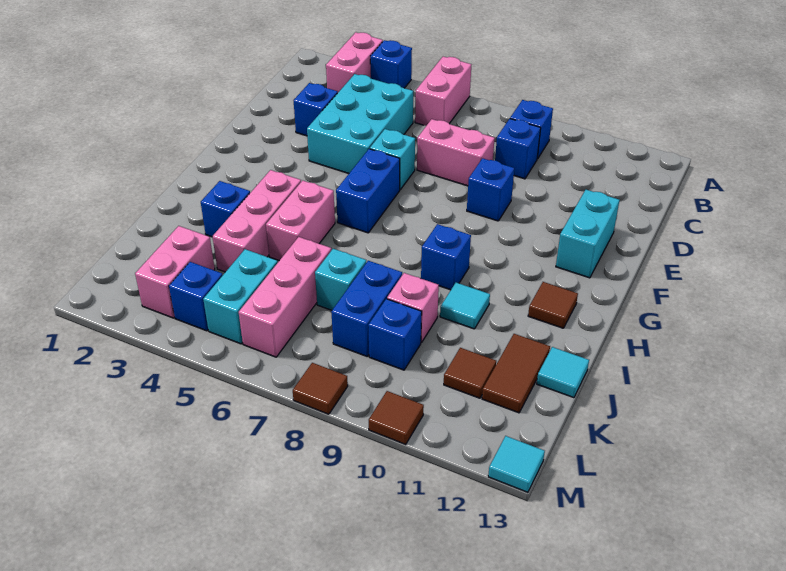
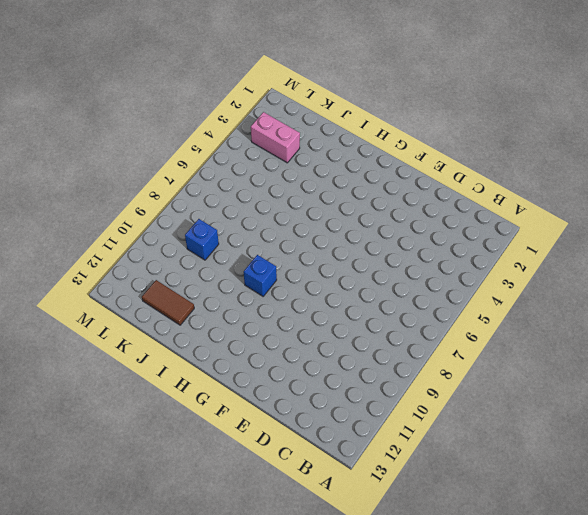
none -> pink brick A3:B3 level 1
none -> blue brick A4 level 1
none -> pink brick A6:B6 level 1
none -> blue brick B9 level 1

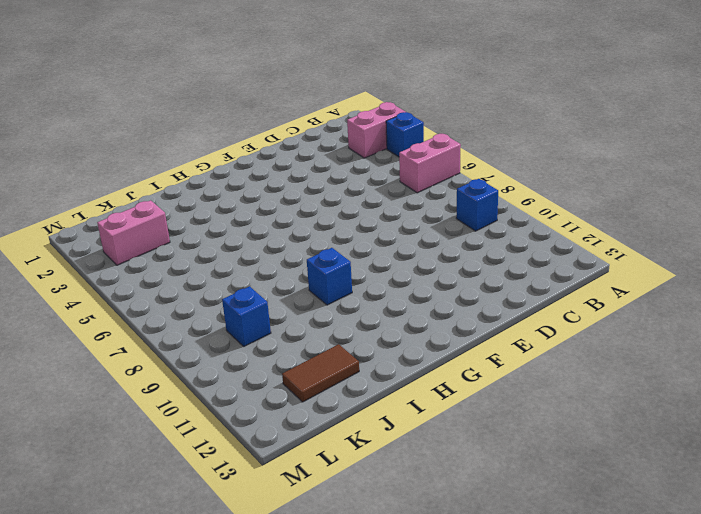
none -> cyan brick C4:E5 level 1
none -> blue brick C9 level 1
none -> blue brick D3 level 1
none -> pink brick D7:D8 level 1

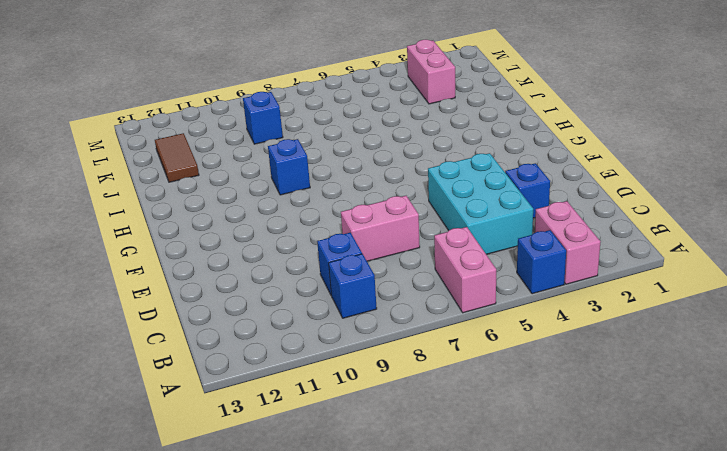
none -> cyan brick E6 level 1
none -> blue brick E9 level 1
none -> cyan brick E12:F12 level 1
none -> blue brick F6:G6 level 1

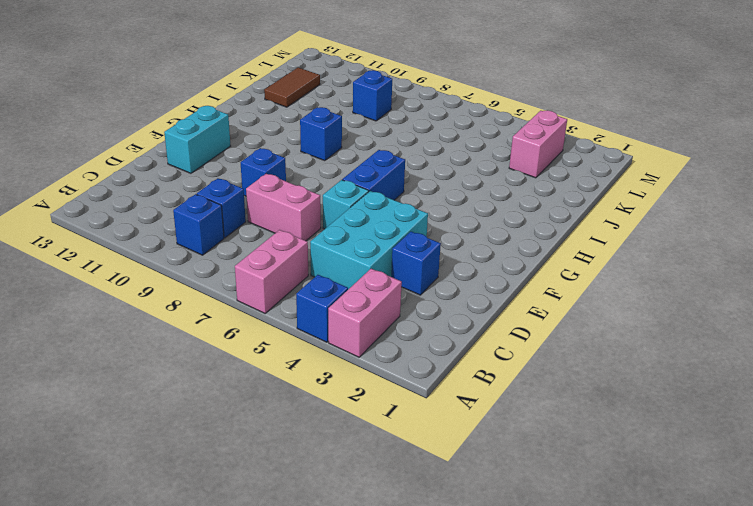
none -> pink brick H4:J4 level 1
none -> pink brick H5:I5 level 1
none -> brown tile H12 level 1
none -> blue brick I3 level 1

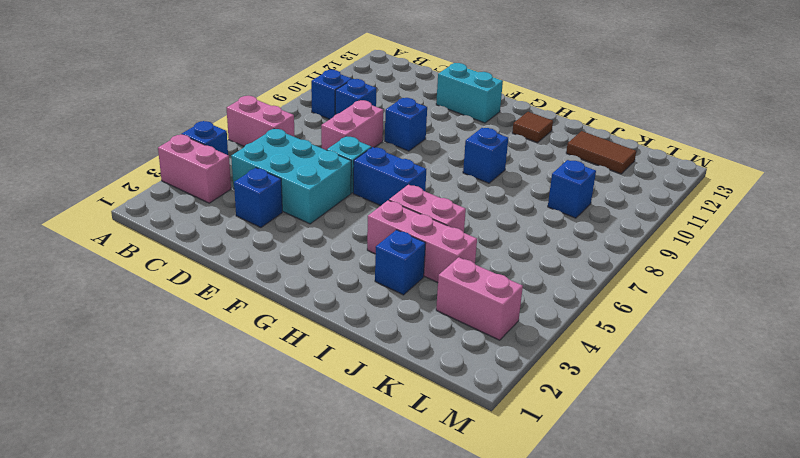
none -> cyan tile I10 level 1
none -> pink brick J6:L6 level 1
none -> cyan brick J7 level 1
none -> blue brick J8:K8 level 1

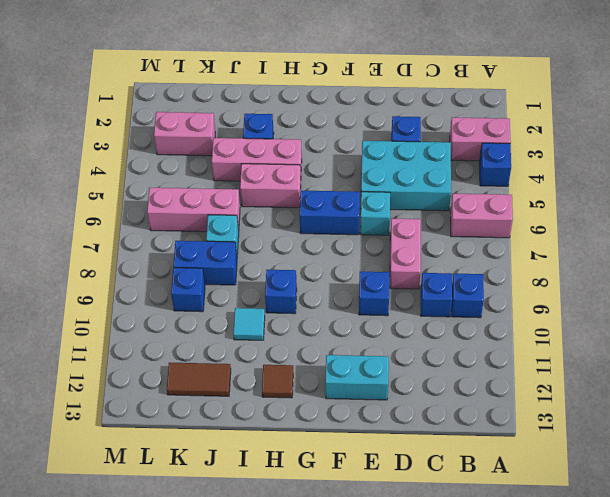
none -> pink brick J9 level 1
none -> cyan tile J13 level 1
none -> cyan brick K5:L5 level 1
none -> brown tile K11 level 1

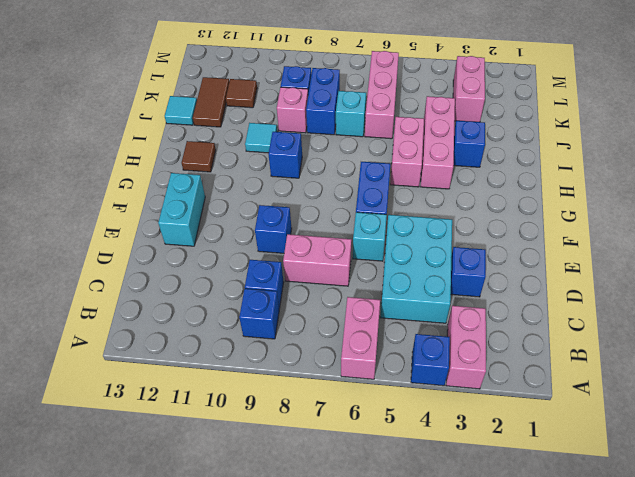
none -> cyan brick K5:L5 level 1
none -> blue brick L4 level 1
none -> brown tile M8 level 1
none -> brown tile M10 level 1

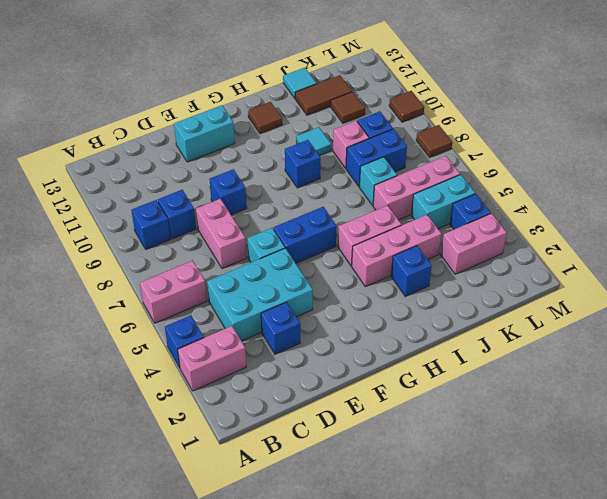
none -> cyan tile M13 level 1

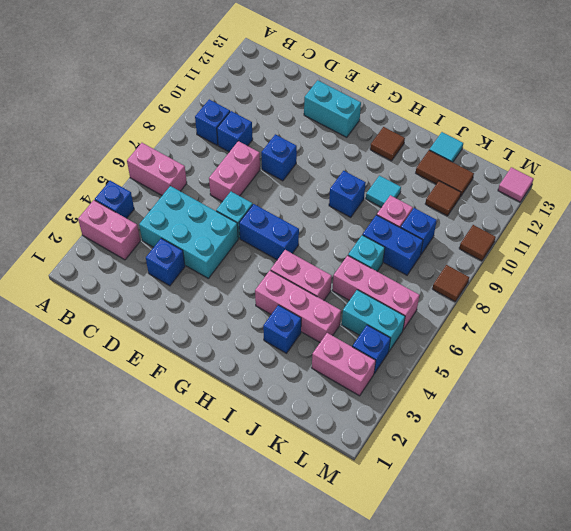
pink tile M13 level 1 -> cyan tile M13 level 1

